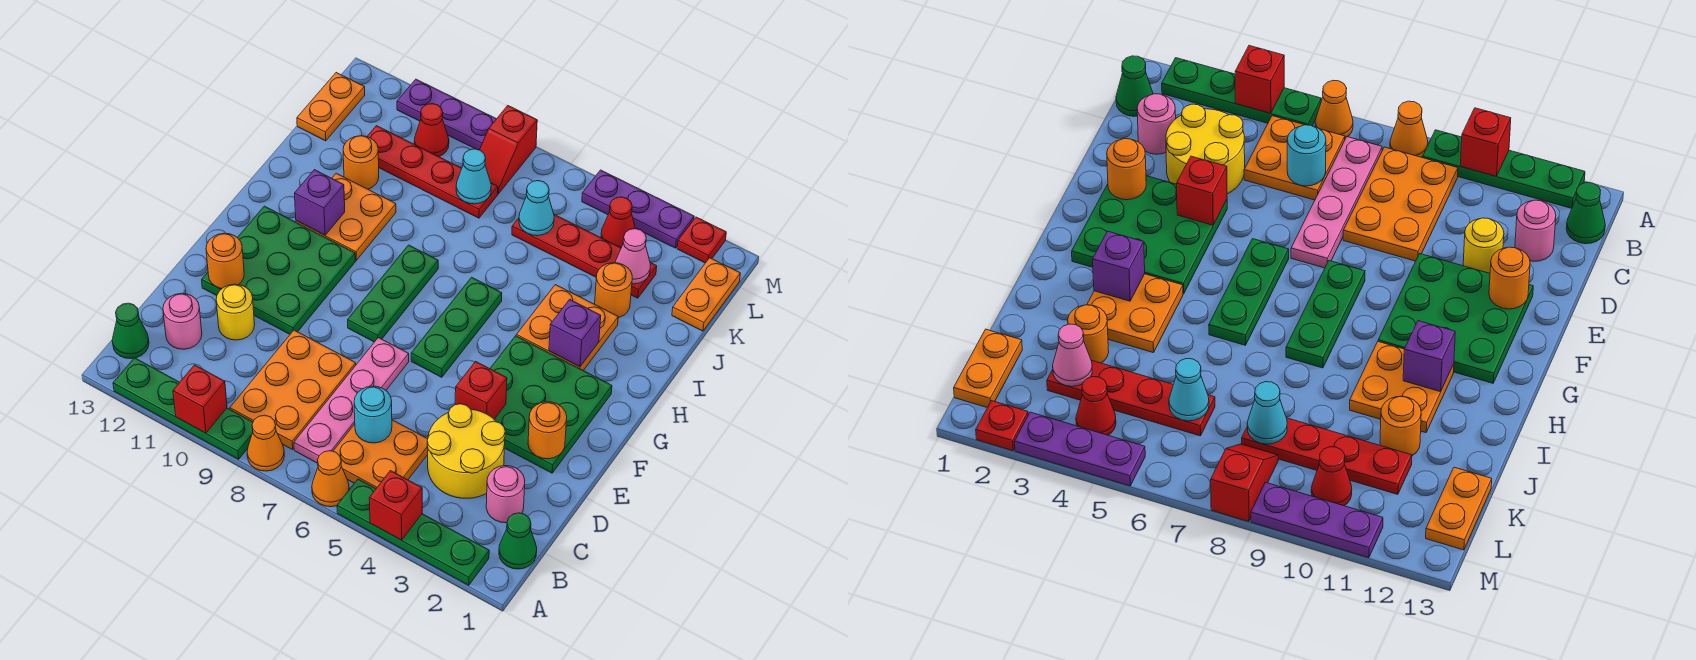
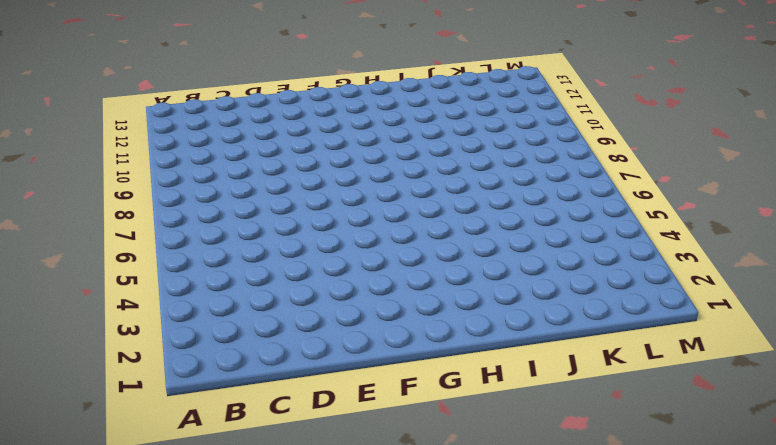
none -> green plate A2:A5 level 1
none -> orange cone A6 level 1
none -> orange cone A8 level 1
none -> green plate A9:A12 level 1

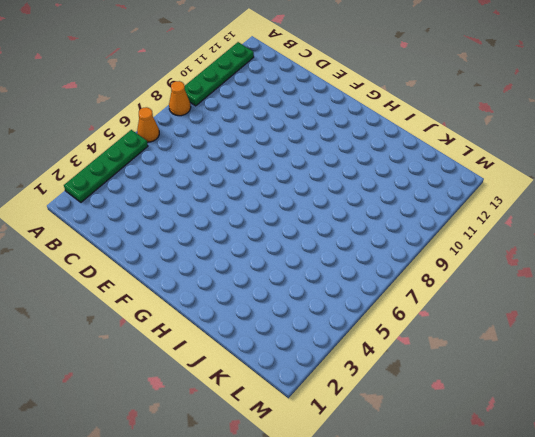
none -> green cone B1 level 1
none -> orange plate B5:C6 level 1
none -> pink plate B7:E7 level 1
none -> orange plate B8:D9 level 1

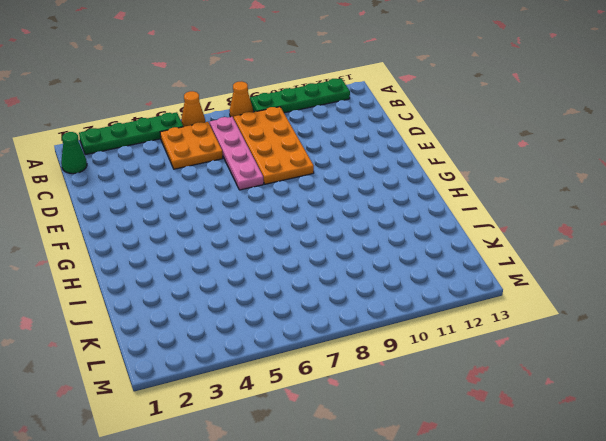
orange plate B8:E9 level 1 -> orange plate B8:D9 level 1
none -> green cone B13 level 1
none -> pink round brick C2 level 1
none -> yellow round brick C3:D4 level 1
none -> pink round brick C12 level 1

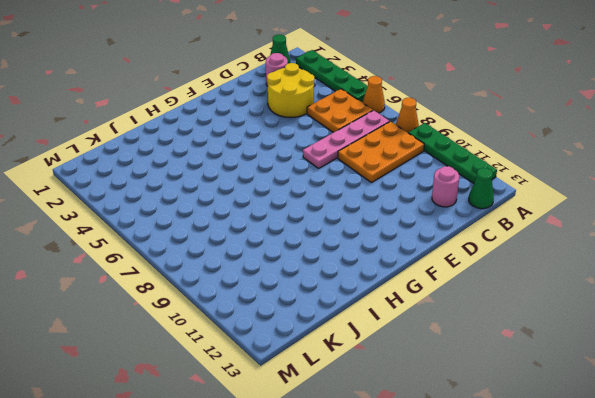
none -> yellow round brick D11 level 1
none -> green plate E2:G4 level 1
none -> green plate E10:G12 level 1
none -> green plate F6:H6 level 1

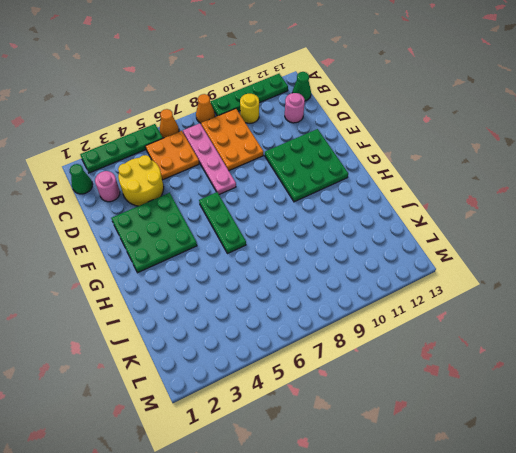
yellow round brick B10 level 1 -> yellow round brick D11 level 1
none -> green plate F8:H8 level 1
none -> orange plate H3:I4 level 1
none -> orange plate H10:I11 level 1
none -> orange round brick J3 level 1

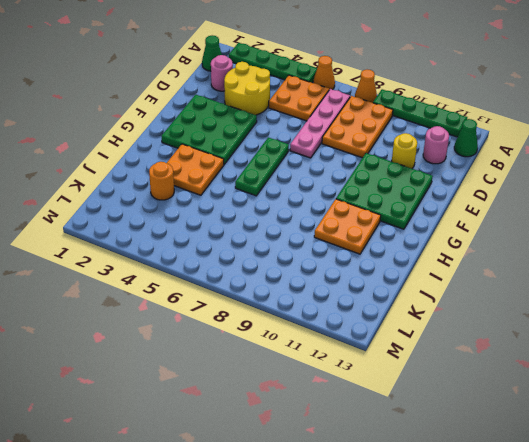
none -> green plate F8:H8 level 1
none -> orange round brick J11 level 1
none -> orange plate K1:L1 level 1
none -> red plate K3:K6 level 1

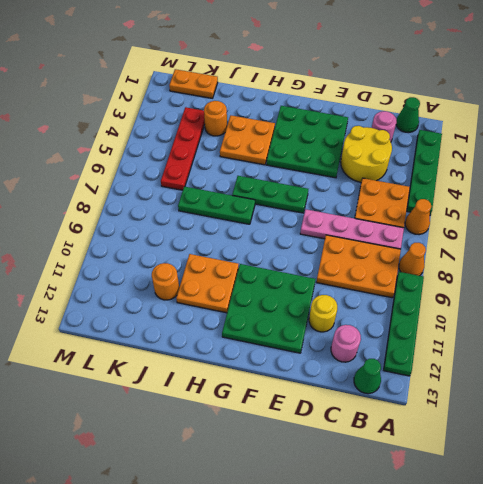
green plate H7:J7 level 1 -> green plate F8:H8 level 1
none -> red plate K8:K11 level 1
none -> orange plate K13:L13 level 1
none -> red cone L4 level 1
none -> red slope L8:M8 level 1 top M

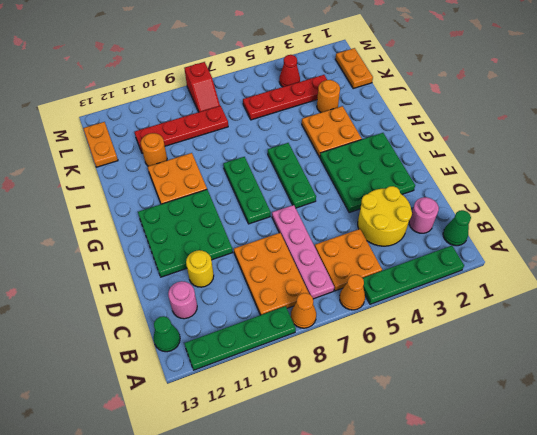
none -> red cone L10 level 1
none -> red plate M2 level 1
none -> purple plate M3:M5 level 1
none -> purple plate M9:M11 level 1

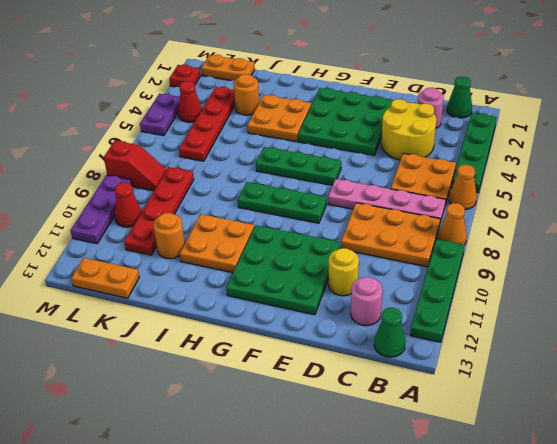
purple plate M4:M5 level 1 -> purple plate M3:M5 level 1
none -> red brick A4 level 2
none -> red brick A10 level 2
none -> cyan round brick C6 level 2
none -> orange round brick E2 level 2

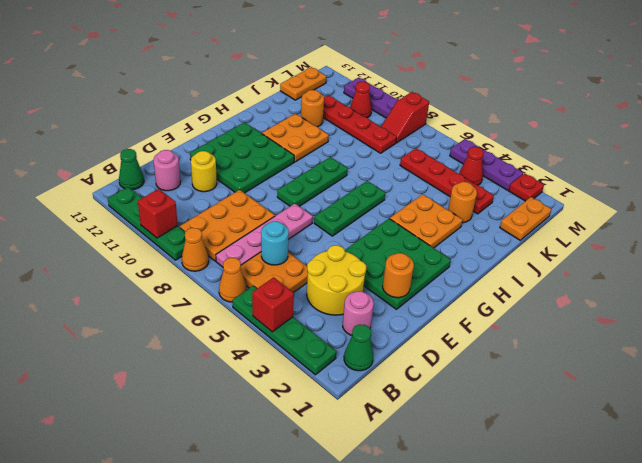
none -> red brick E4 level 2
none -> orange round brick E12 level 2
none -> purple brick H3 level 2
none -> purple brick H11 level 2

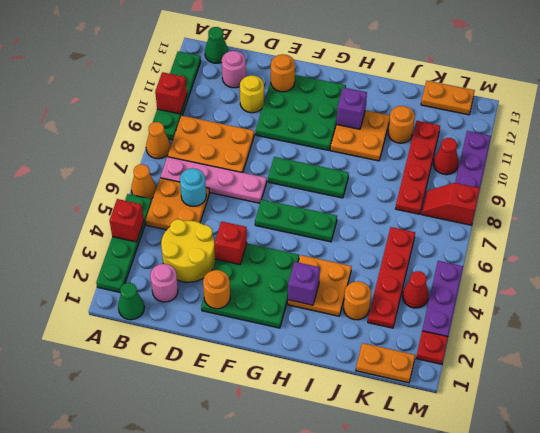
none -> pink cone K3 level 2
none -> cyan cone K6 level 2
none -> cyan cone K8 level 2

